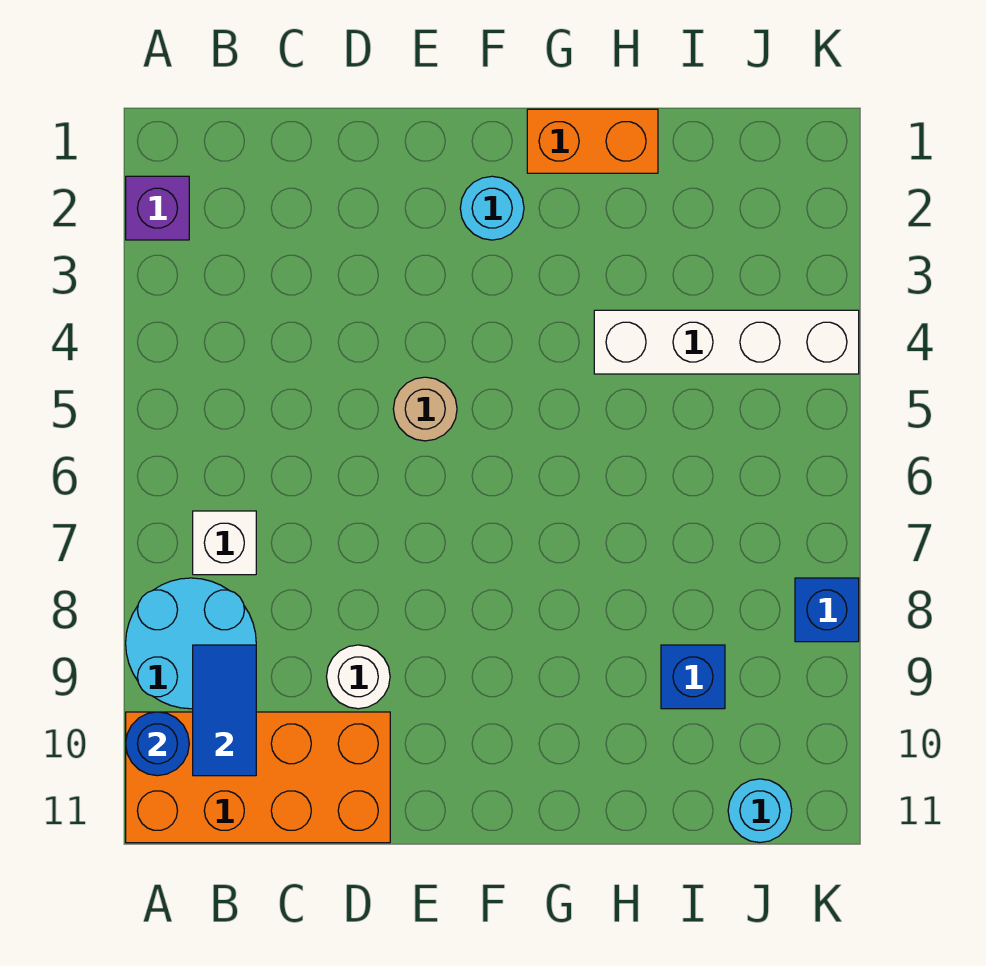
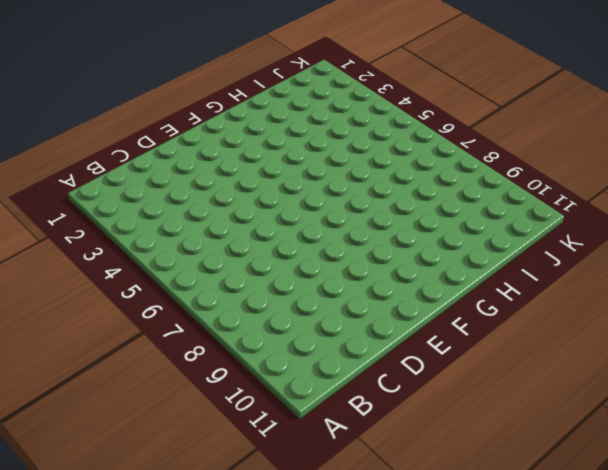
none -> purple brick A2 level 1
none -> cyan round brick A8:B9 level 1
none -> orange brick A10:D11 level 1

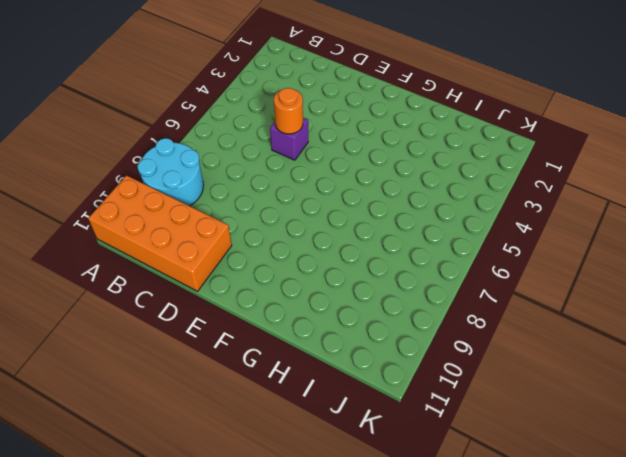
purple brick D5 level 1 -> purple brick A2 level 1
orange round brick D5 level 2 -> none
none -> white brick B7 level 1
none -> white round brick D9 level 1
none -> tan round brick E5 level 1

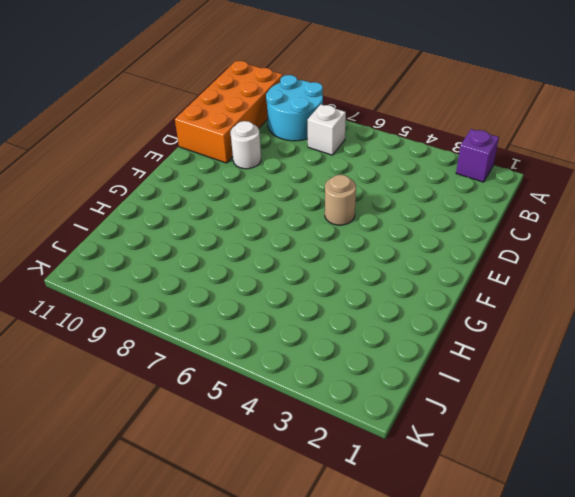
none -> cyan round brick F2 level 1
none -> orange brick G1:H1 level 1
none -> white brick H4:K4 level 1

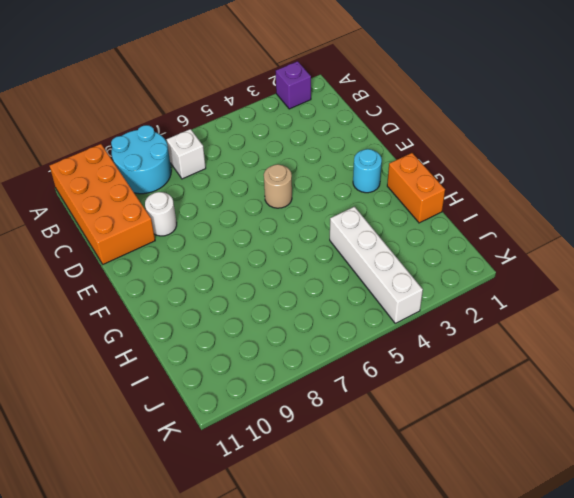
none -> blue brick I9 level 1
none -> cyan round brick J11 level 1
none -> blue brick K8 level 1

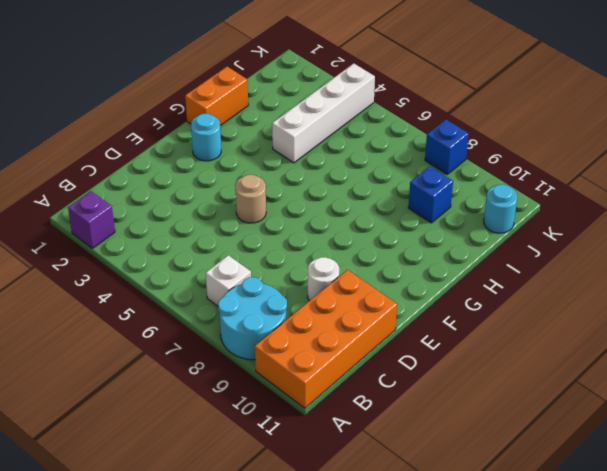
none -> blue round brick A10 level 2
none -> blue tile B9:B10 level 2

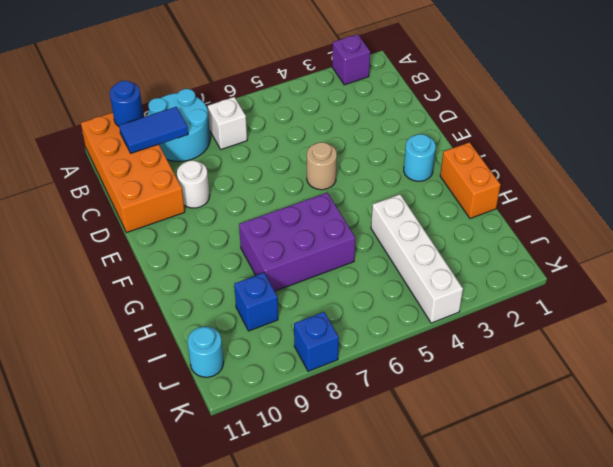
purple brick G6:H8 level 1 -> none

